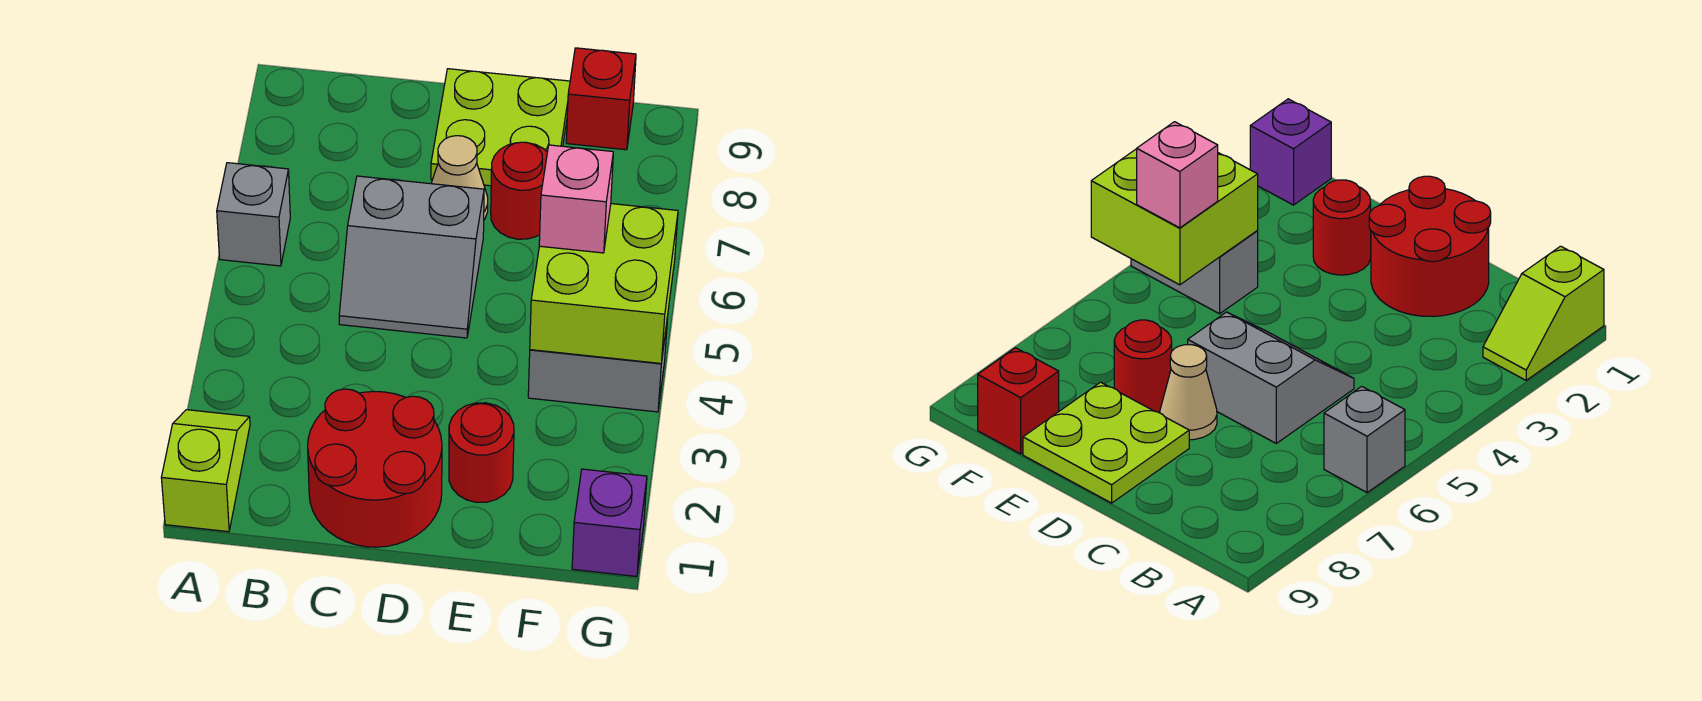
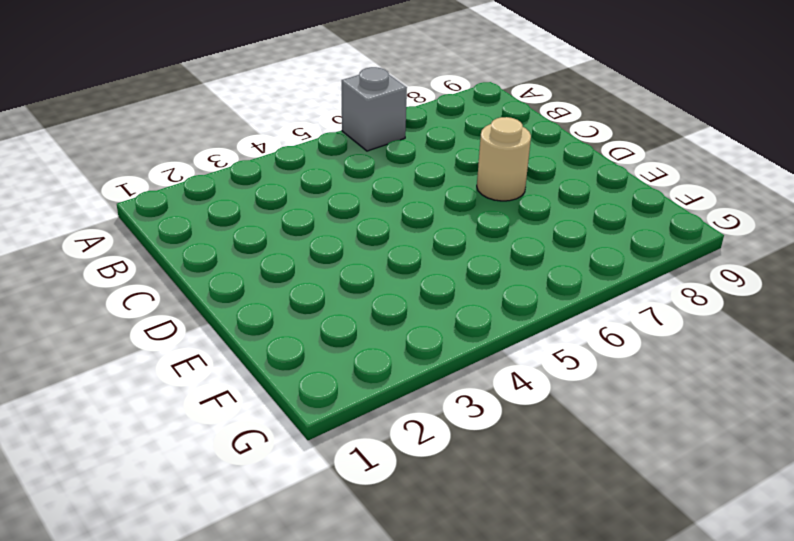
tan round brick D7 level 1 -> tan cone D7 level 1
none -> lime slope A1:A2 level 1 top 1
none -> red round brick C1:D2 level 1
none -> grey slope C5:D6 level 1 top 6

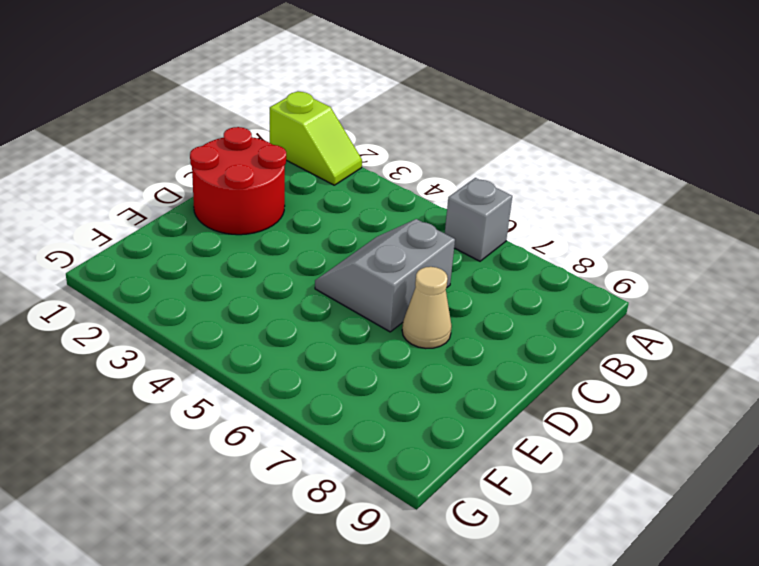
none -> lime plate D8:E9 level 1
none -> red round brick E2 level 1
none -> red round brick E7 level 1

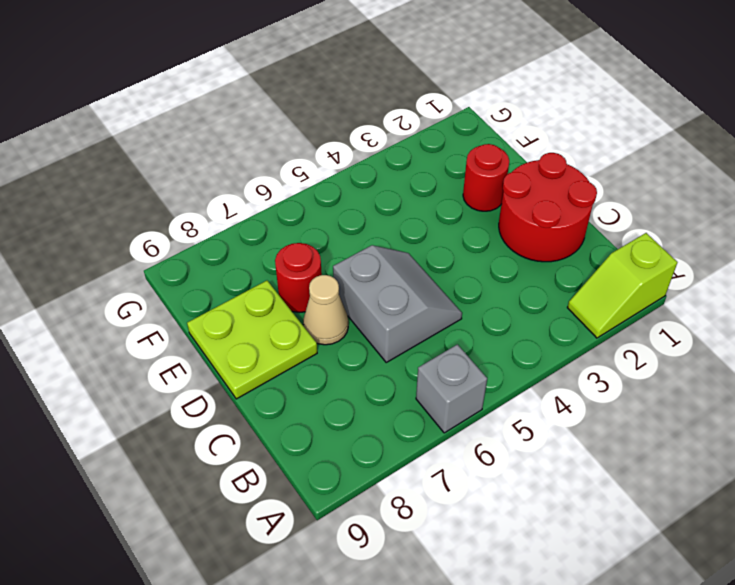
none -> grey brick F4:G4 level 1
none -> red brick F9 level 1
none -> purple brick G1 level 1

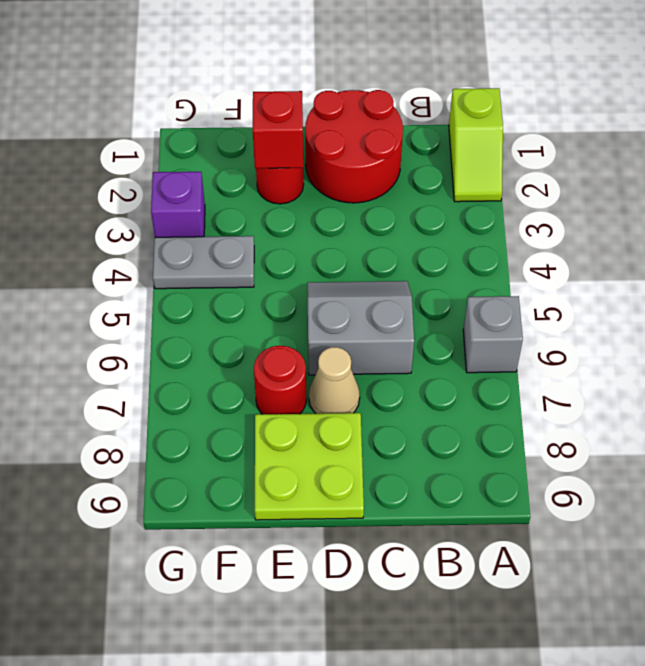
red brick E2 level 2 -> red brick F9 level 1
grey plate F4:G4 level 1 -> grey brick F4:G4 level 1
purple brick G3 level 1 -> purple brick G1 level 1
none -> lime brick F4:G5 level 2
none -> pink brick F5 level 3

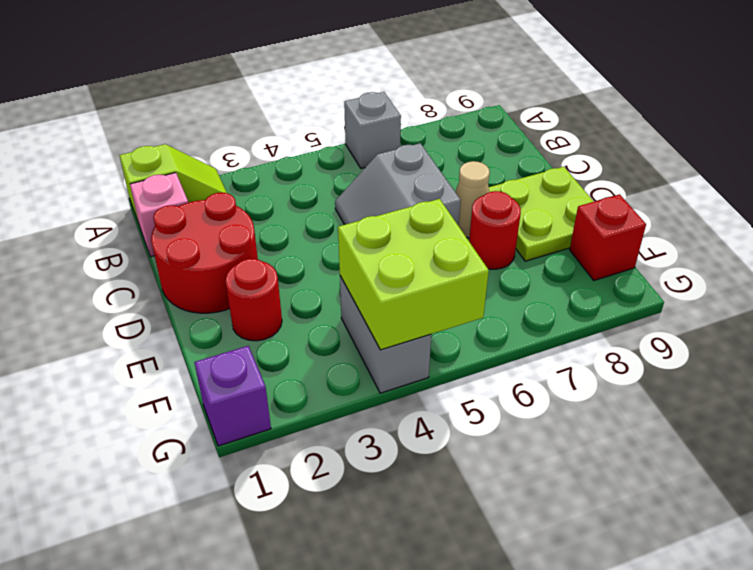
pink brick B1 level 1 -> pink brick F5 level 3

